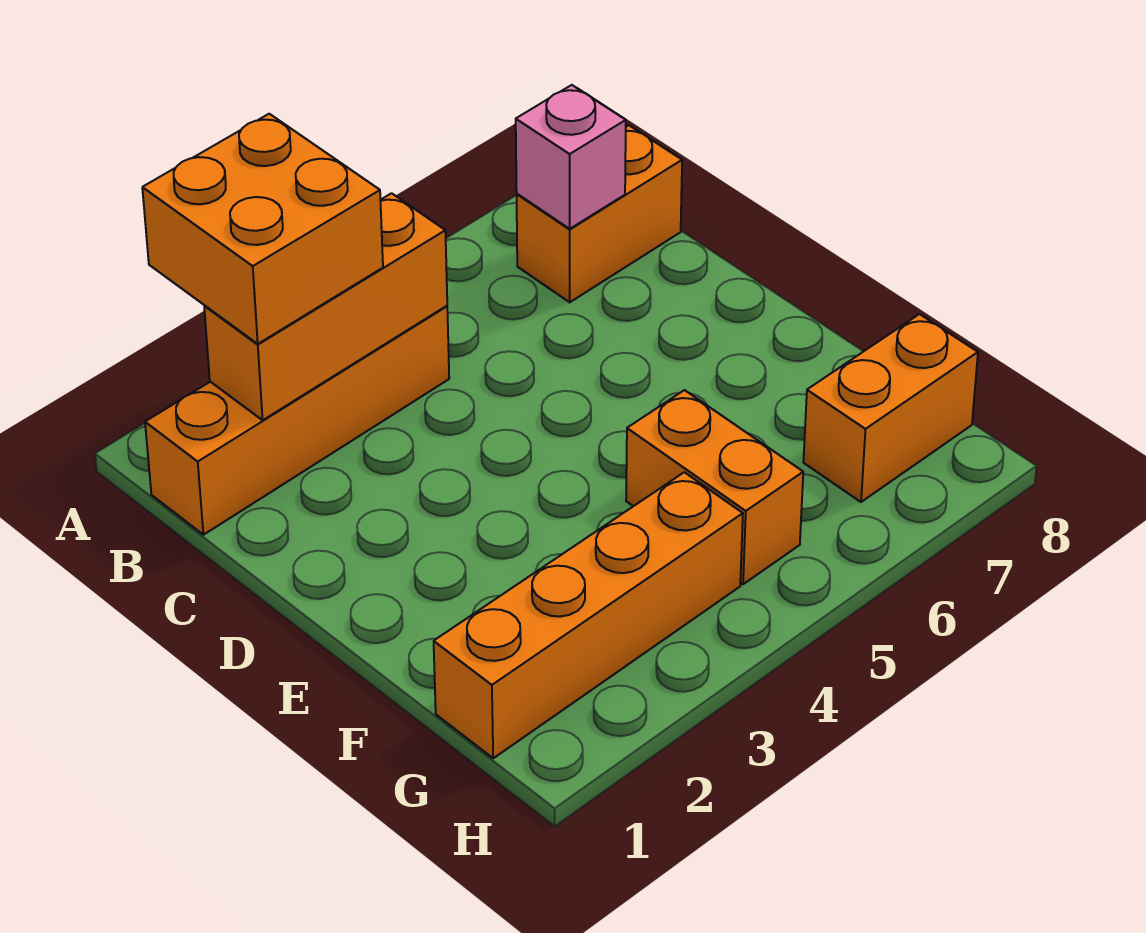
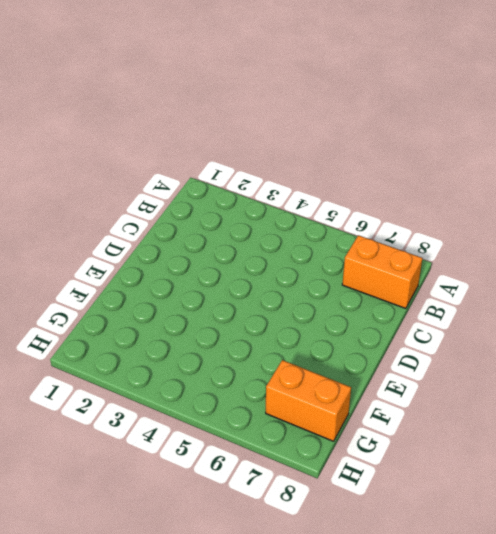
none -> orange brick B1:B4 level 1
none -> orange brick F5:G5 level 1

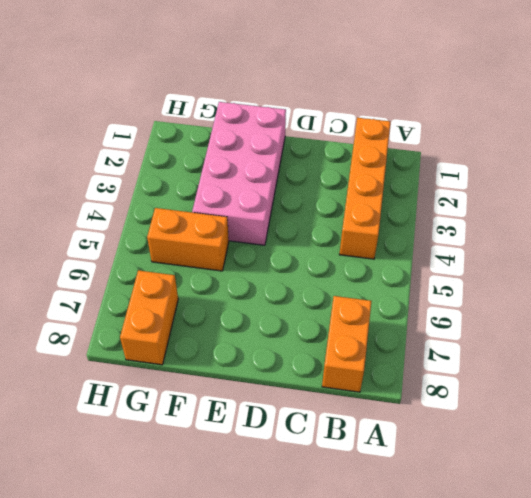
pink brick E1:F4 level 1 -> none
none -> orange brick G1:G4 level 1
none -> orange brick B2:B4 level 2

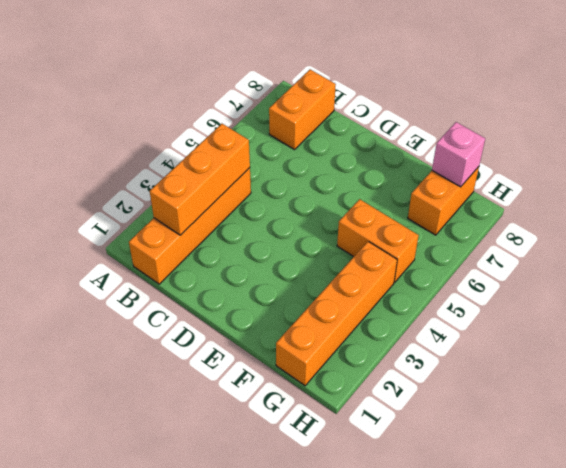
pink brick G8 level 2 -> pink brick B7 level 2
none -> orange brick A2:B3 level 3

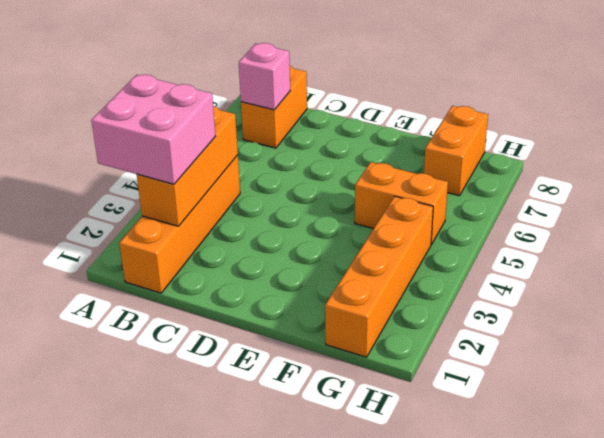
pink brick A2:B3 level 3 -> orange brick A2:B3 level 3

